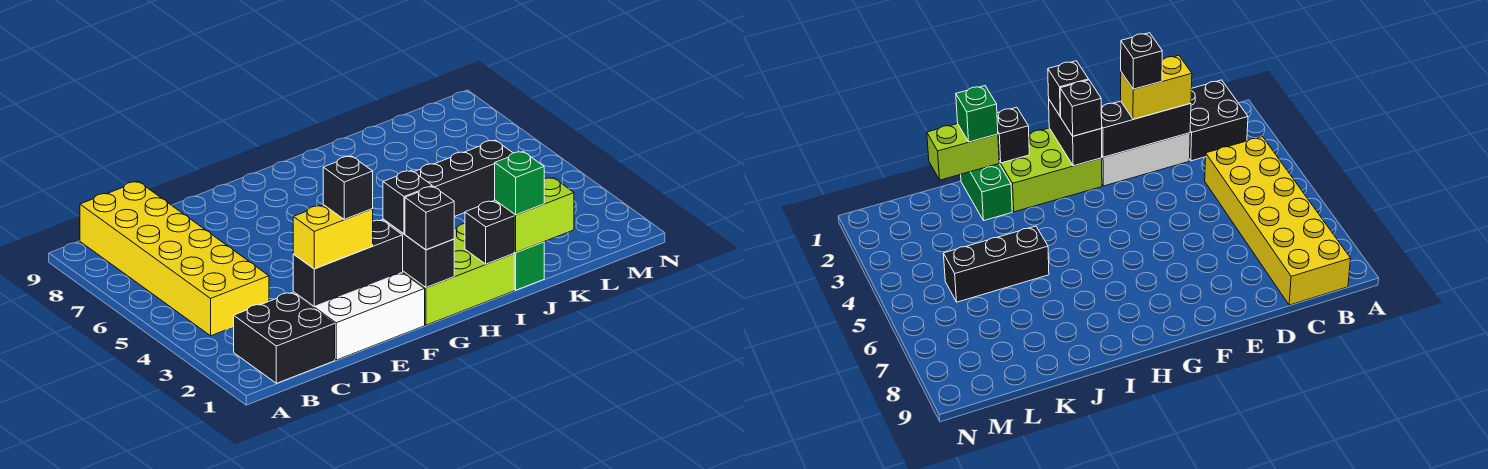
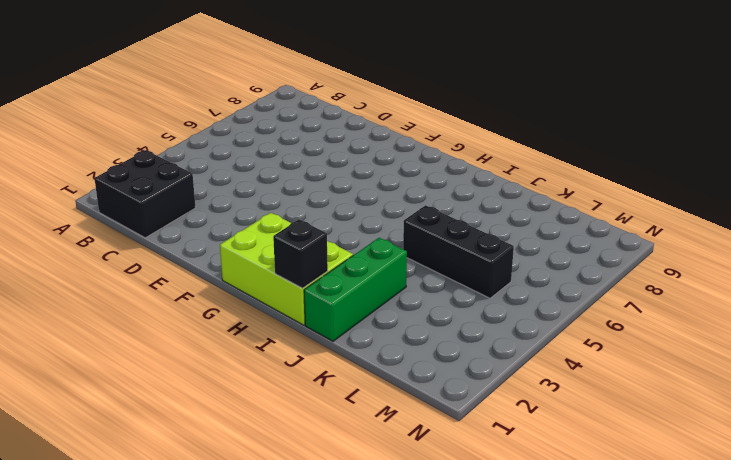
green brick J1:J3 level 1 -> green brick J1:J2 level 1
none -> yellow brick B4:C9 level 1
none -> white brick D1:F2 level 1
none -> black brick D2:F2 level 2

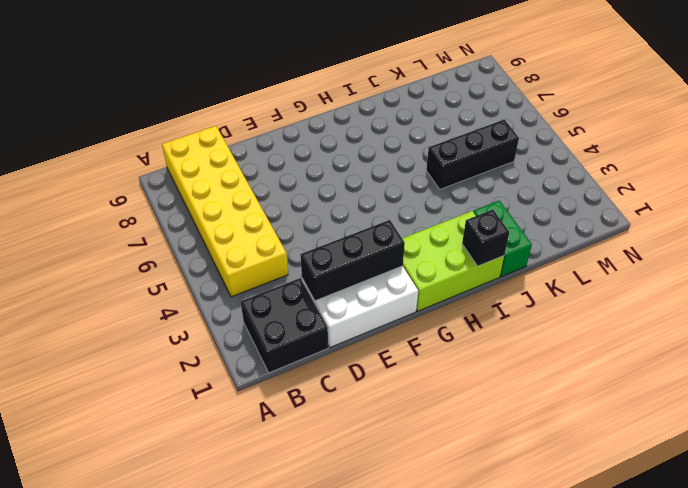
none -> black brick G1:G2 level 2
none -> lime brick J1:K1 level 2
none -> yellow brick D2:E2 level 3

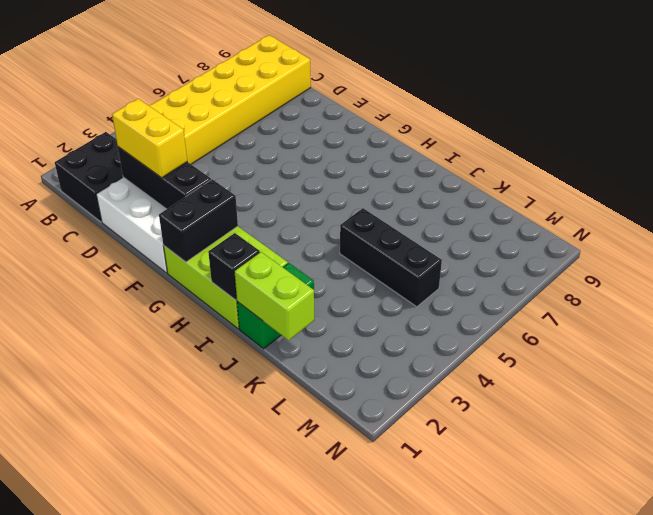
none -> black brick G1 level 3
none -> black brick G2 level 3
none -> green brick J1 level 3

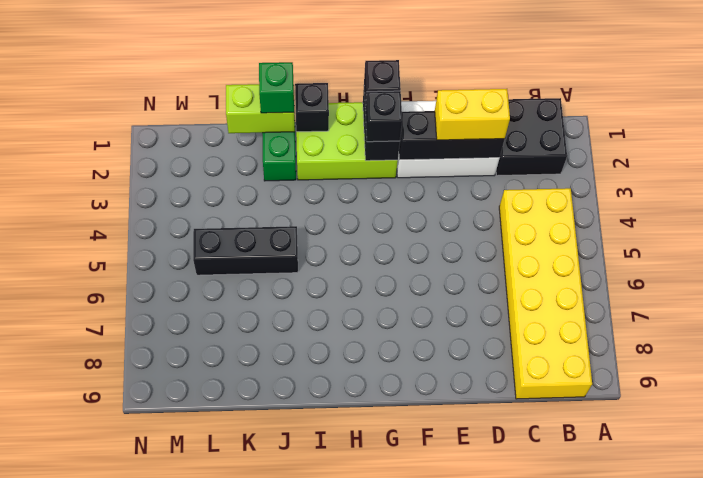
none -> black brick E2 level 4

